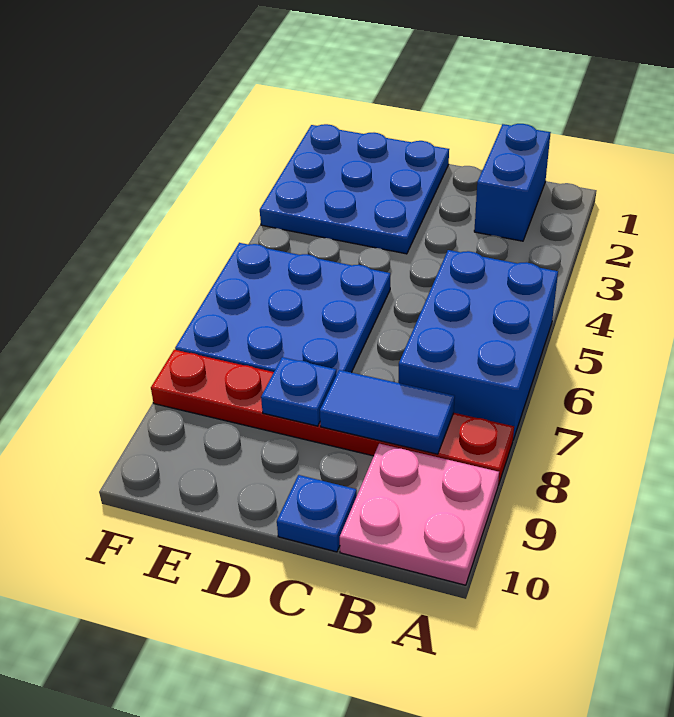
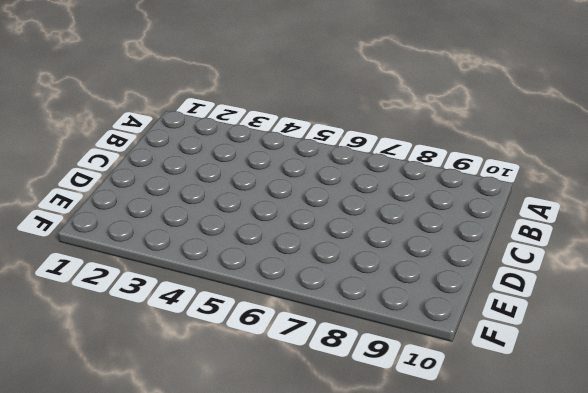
none -> blue brick A5:B7 level 1
none -> red plate A8:F8 level 1

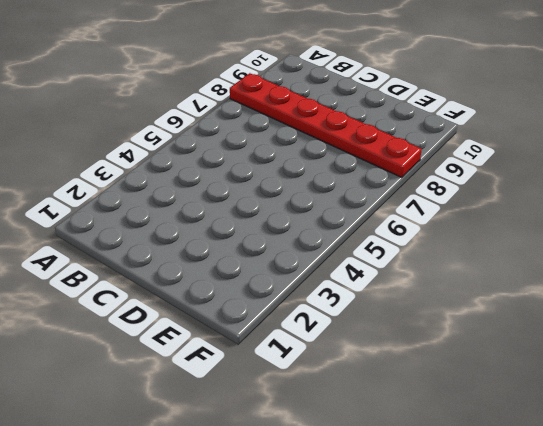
none -> blue brick A5:B7 level 1
none -> pink plate A9:B10 level 1

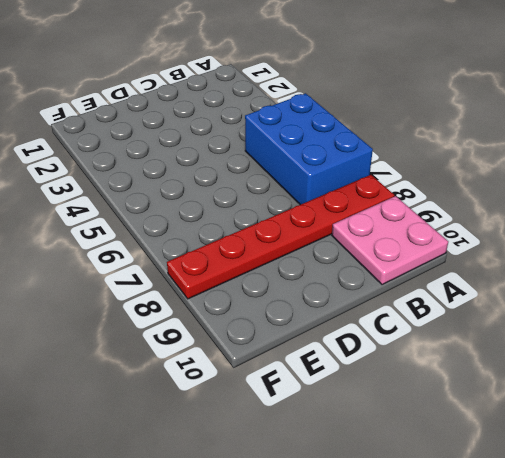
none -> blue brick B1:B2 level 1
none -> blue plate C10 level 1

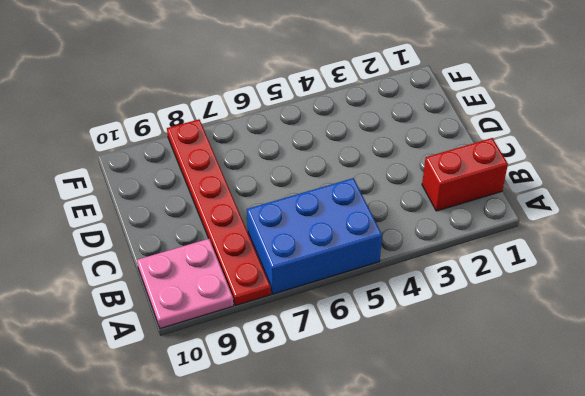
red brick B1:B2 level 1 -> blue brick B1:B2 level 1
none -> blue plate C10 level 1
none -> blue plate D1:F3 level 1

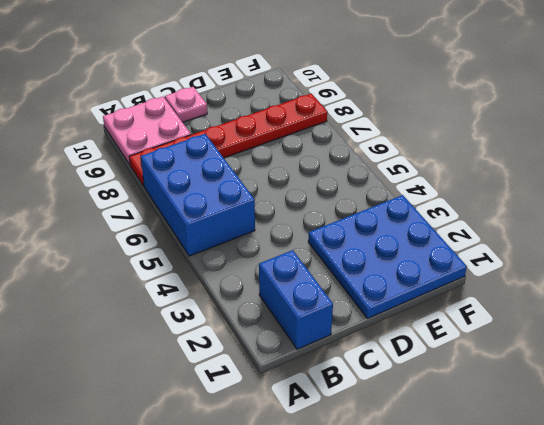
pink plate C10 level 1 -> blue plate C10 level 1
none -> blue plate D5:F7 level 1
none -> blue tile B8:C8 level 2

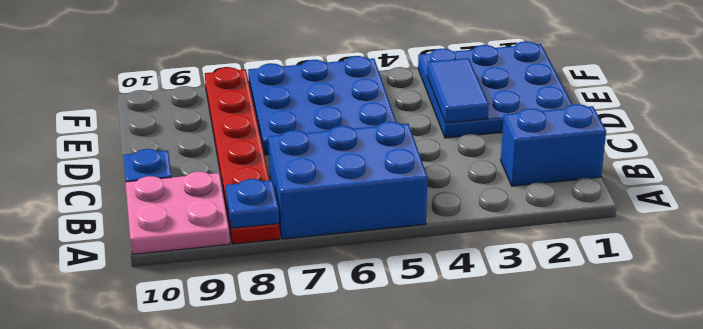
blue plate A8 level 2 -> blue plate D8 level 2
blue tile D3:E3 level 2 -> blue tile B8:C8 level 2

